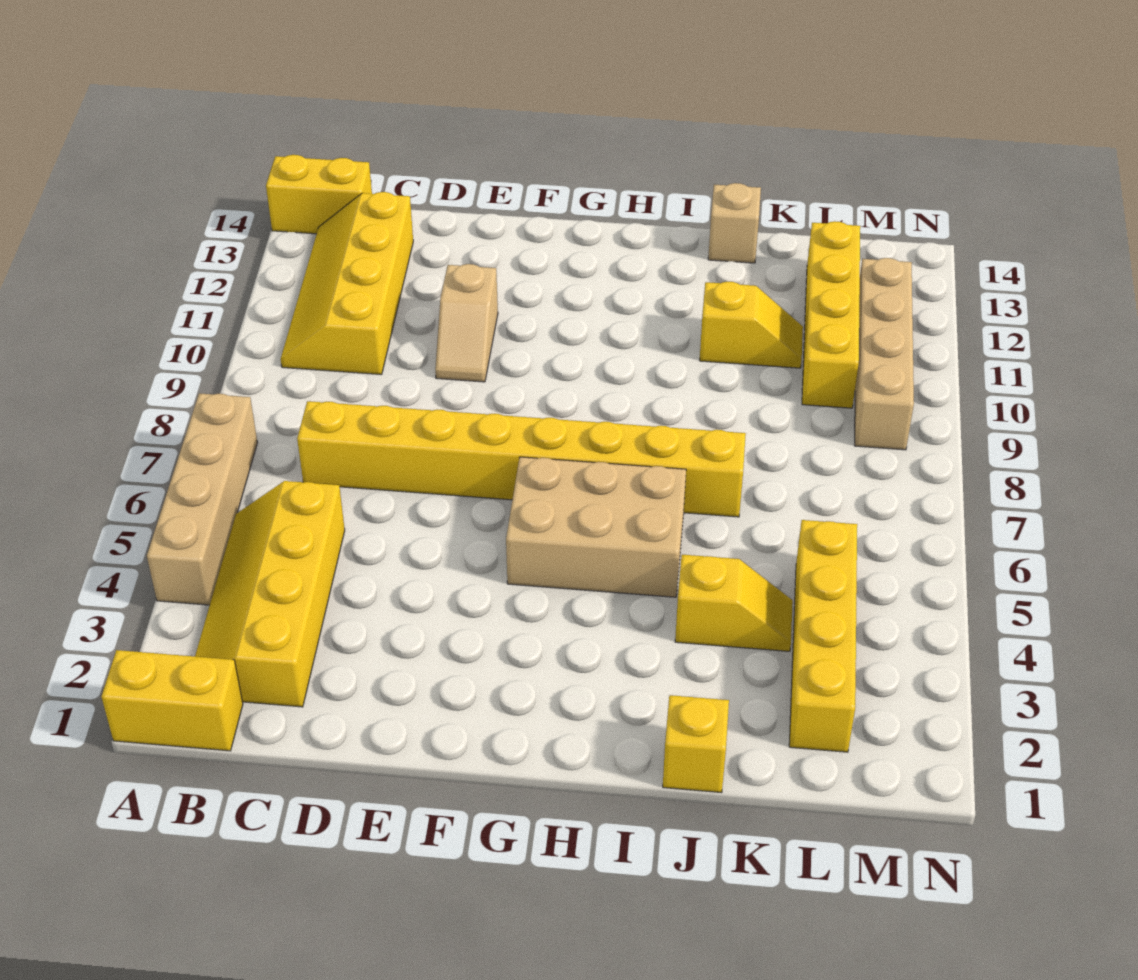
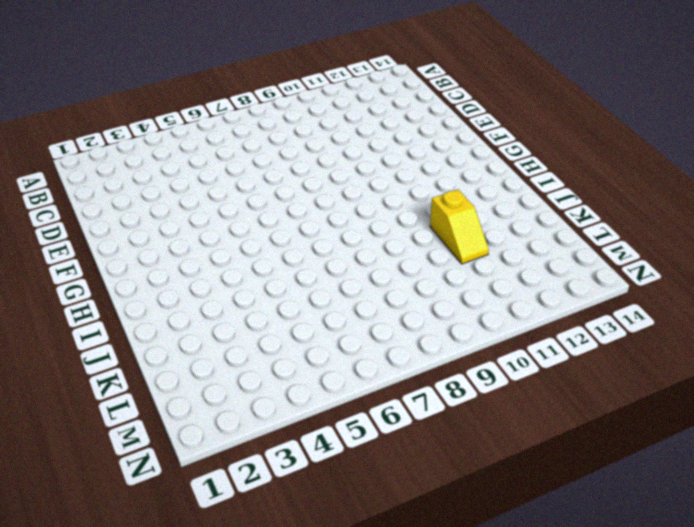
none -> yellow brick A1:B1 level 1
none -> tan brick A4:A7 level 1
none -> yellow brick A14:B14 level 1

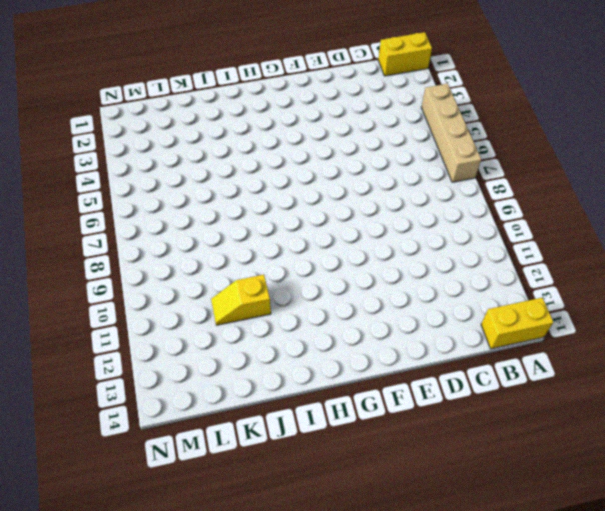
none -> yellow slope B2:C5 level 1 top C
none -> yellow slope B10:C13 level 1 top C
none -> yellow brick C7:J7 level 1

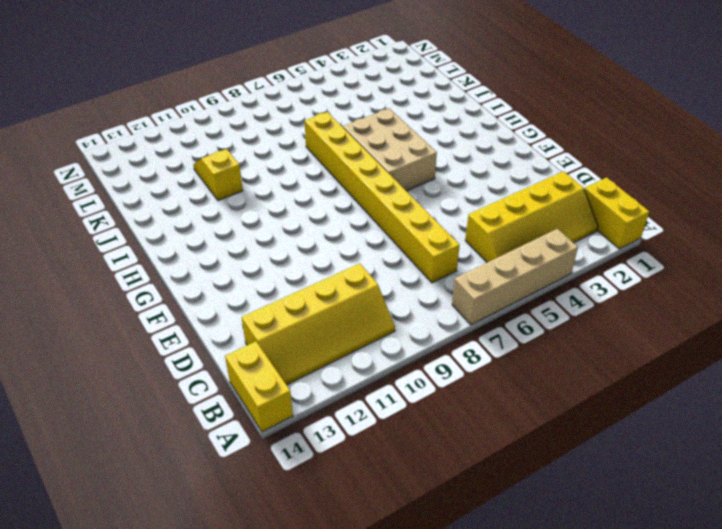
none -> tan slope E10:E11 level 1 top 11
none -> yellow brick J1 level 1
none -> yellow slope J4:K4 level 1 top J

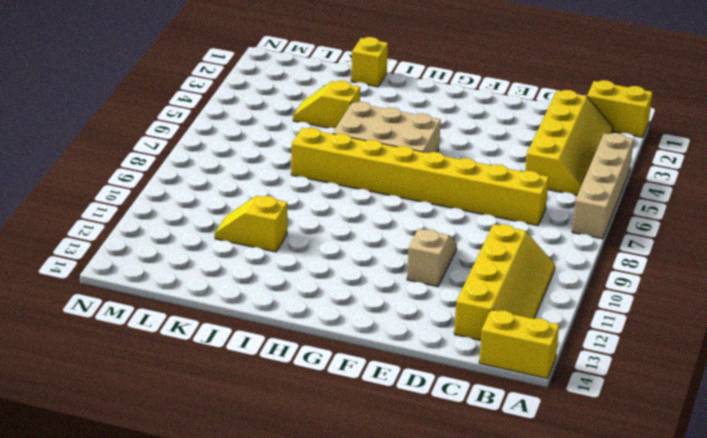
none -> tan brick J14 level 1
none -> yellow brick L2:L5 level 1
none -> yellow brick L10:L13 level 1

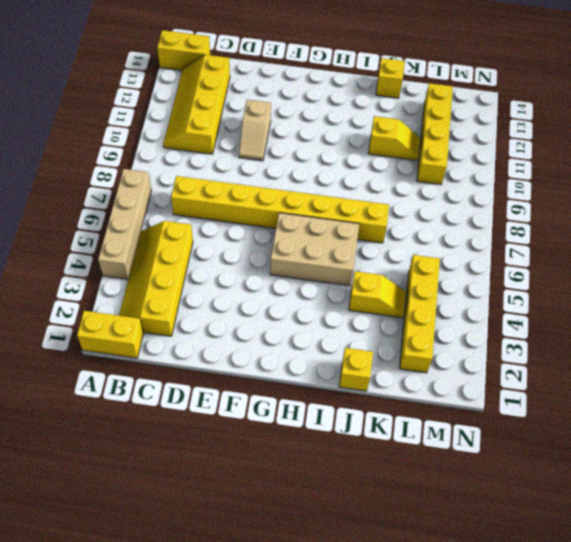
yellow brick J14 level 1 -> tan brick J14 level 1
none -> tan brick M9:M12 level 1

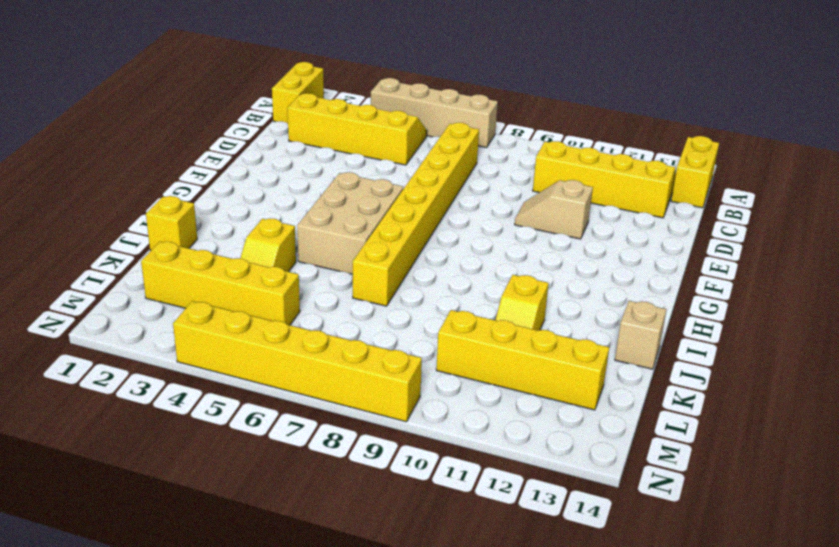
yellow brick N4:N9 level 1 -> none
none -> tan brick M9:M12 level 1

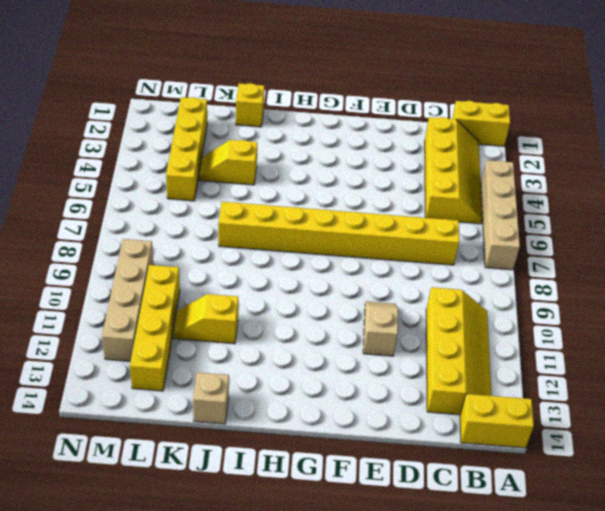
none -> tan brick G5:I6 level 1

